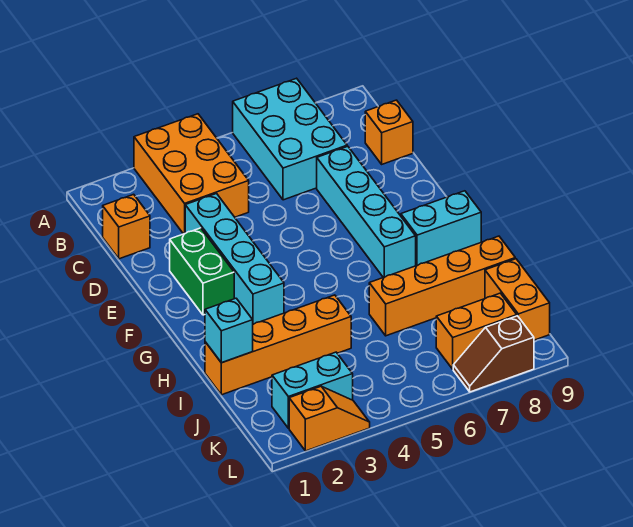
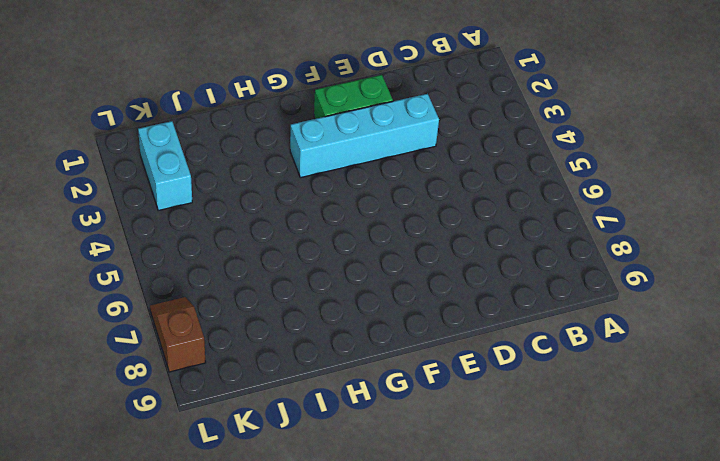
none -> orange brick A3:C4 level 1
none -> cyan brick A6:C7 level 1
none -> orange brick C1 level 1

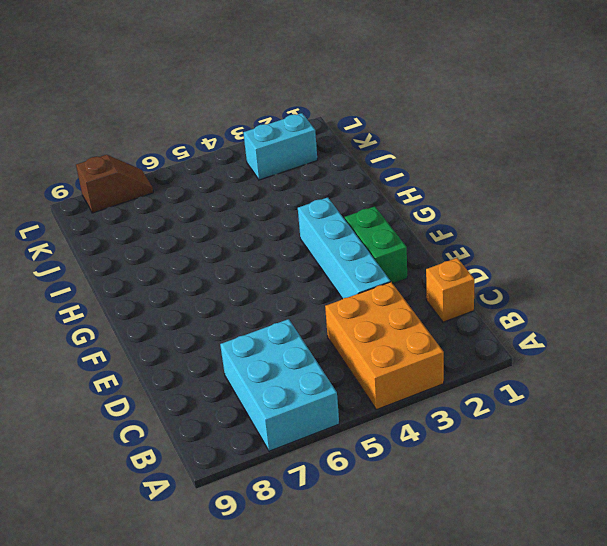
none -> orange brick C9 level 1
none -> cyan brick D7:G7 level 1
none -> cyan brick G8:G9 level 1

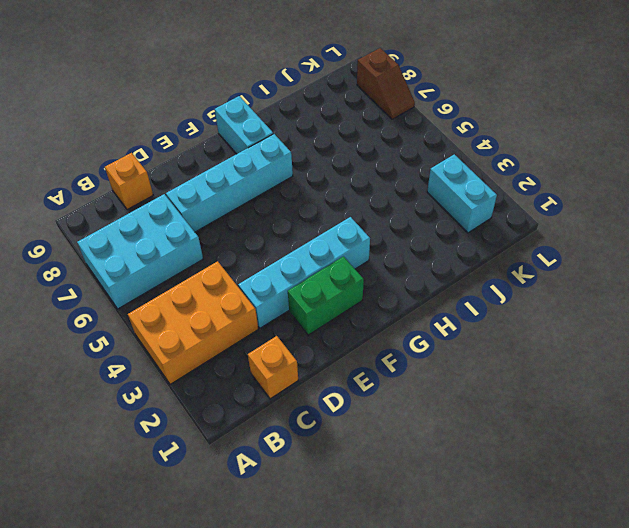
none -> orange brick I1:I4 level 1
none -> orange brick I6:I9 level 1
none -> orange brick J9:K9 level 1

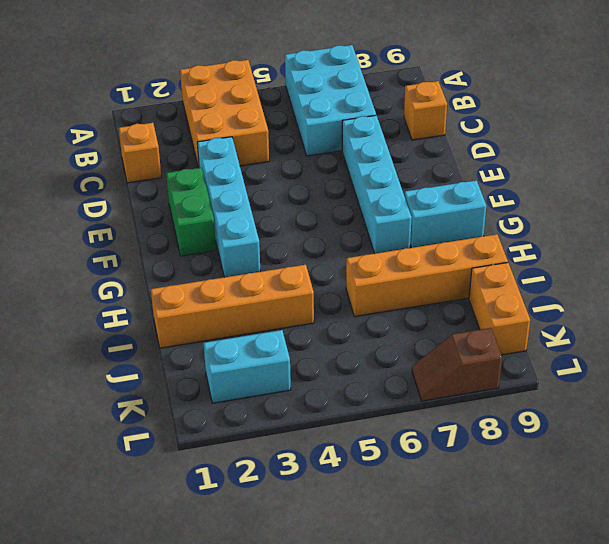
none -> orange brick K7:K8 level 1
none -> orange slope L2:L3 level 1 top 2
none -> cyan brick I1 level 2

